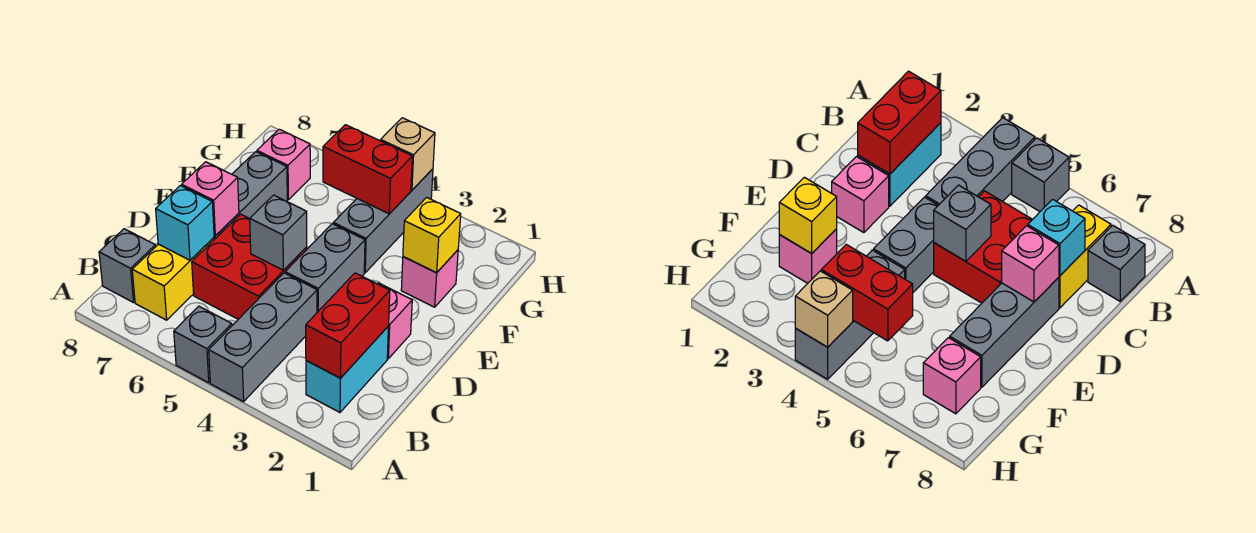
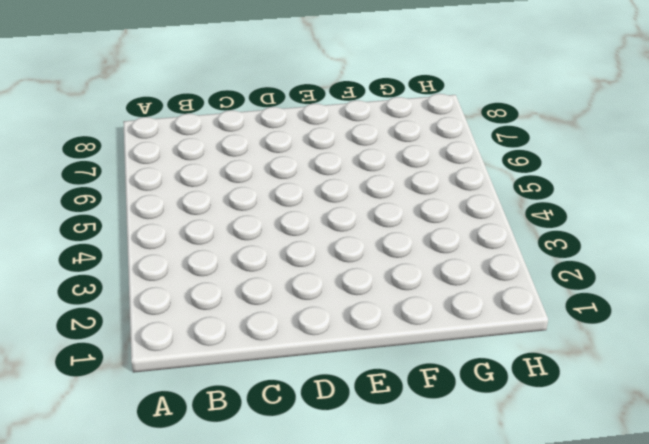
none -> grey brick A4:C4 level 1
none -> grey brick A5 level 1
none -> cyan brick B2:C2 level 1

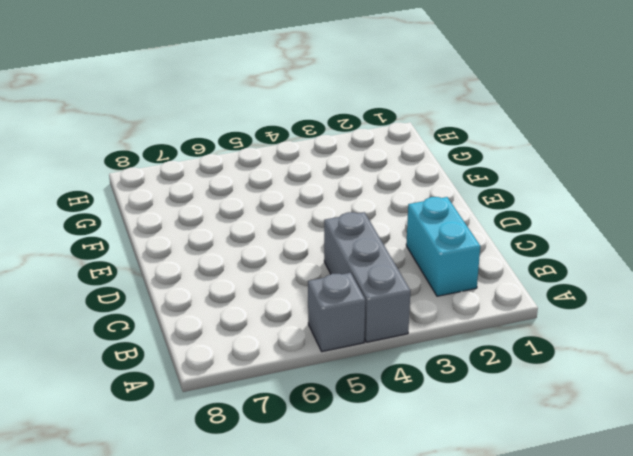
none -> yellow brick B7:C7 level 1
none -> grey brick B8 level 1
none -> red brick C5:D6 level 1

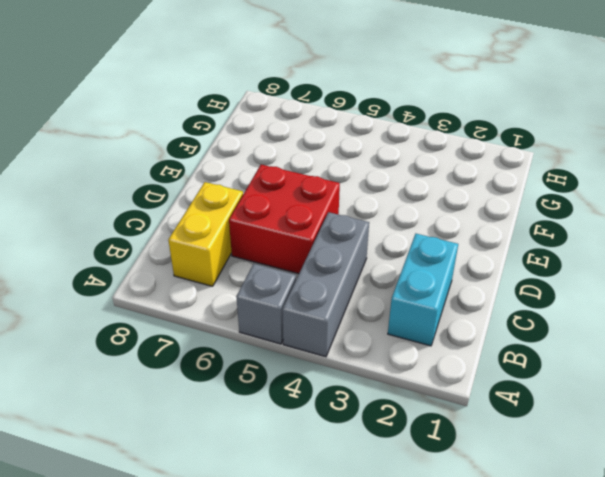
none -> grey brick B8 level 1
none -> pink brick D2 level 1
none -> grey brick D4:E4 level 1

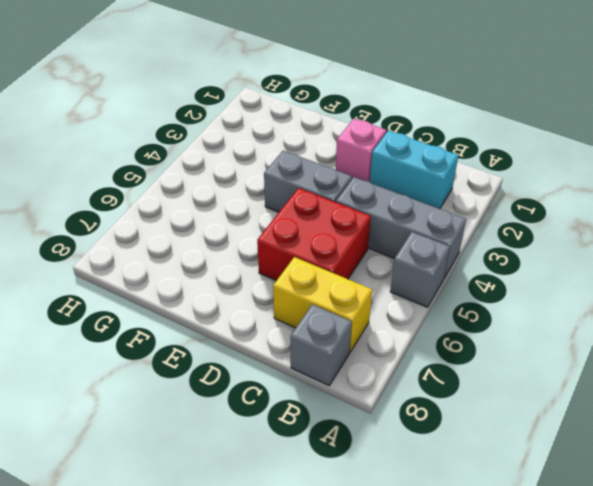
none -> grey brick D7:F7 level 1
none -> pink brick F2 level 1
none -> grey brick F4:H4 level 1

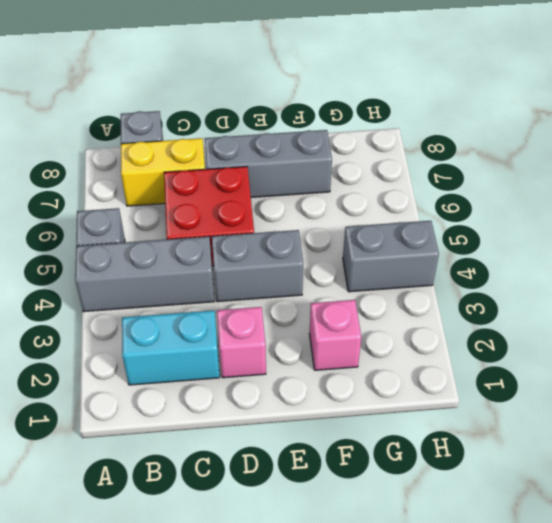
grey brick G4:H4 level 1 -> grey brick F4:H4 level 1
none -> pink brick G7 level 1
none -> red brick B2:C2 level 2
none -> cyan brick C7 level 2

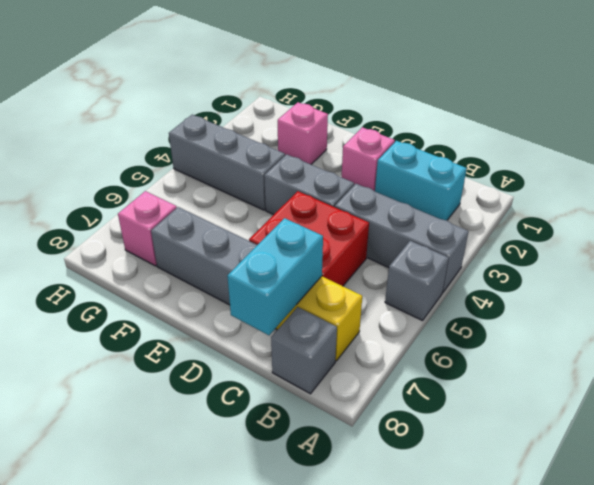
cyan brick C7:C8 level 2 -> cyan brick C7 level 2
none -> red brick B2:C2 level 2
none -> grey brick D5 level 2
none -> pink brick D7 level 2

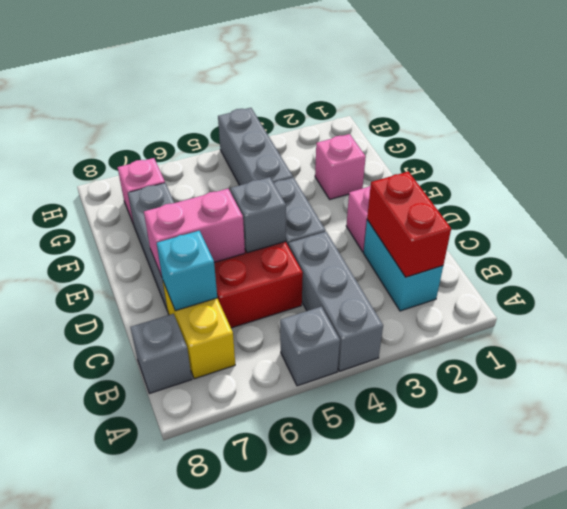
pink brick D6:D7 level 2 -> pink brick D7 level 2
none -> yellow brick F2 level 2
none -> red brick G4:G5 level 2
none -> tan brick H4 level 2

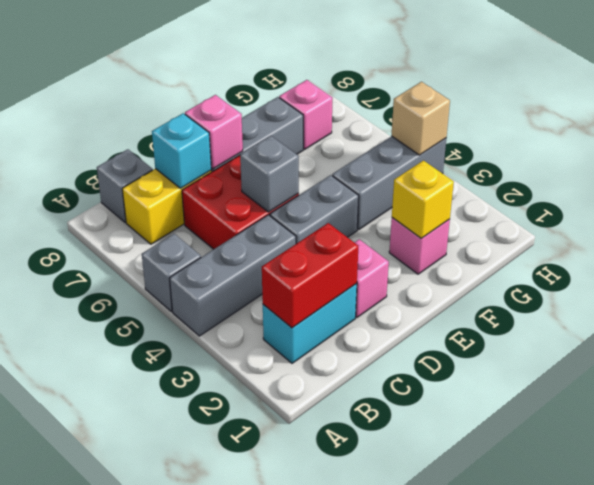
none -> red brick G4:G5 level 2

